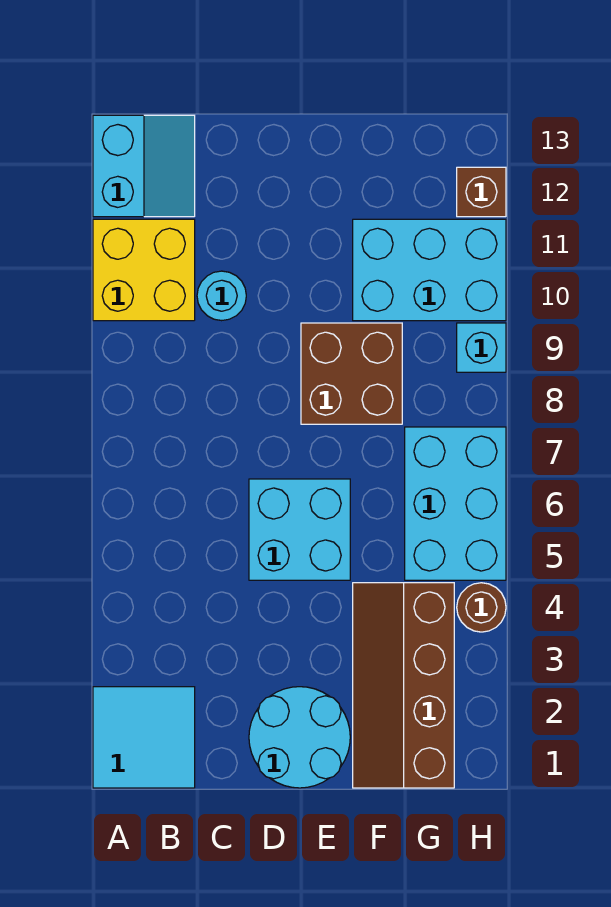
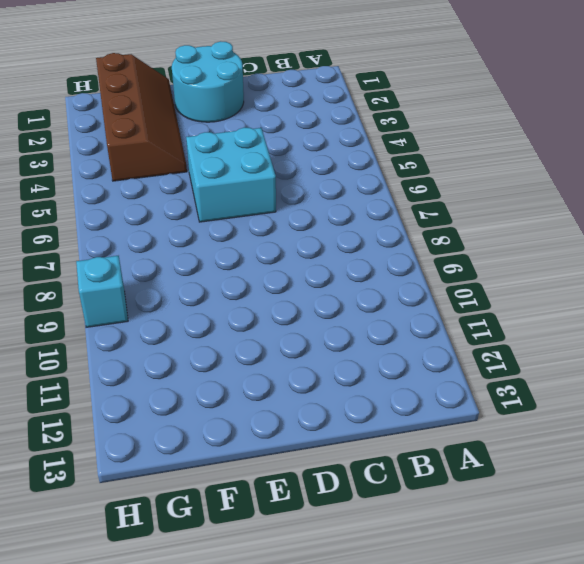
none -> cyan tile A1:B2 level 1
none -> yellow brick A10:B11 level 1
none -> cyan slope A12:B13 level 1 top A

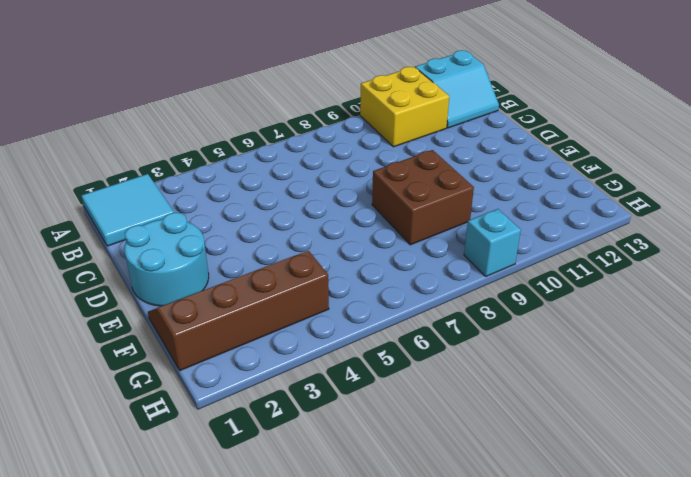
none -> cyan round brick C10 level 1
none -> cyan brick D5:E6 level 1
none -> cyan brick F10:H11 level 1

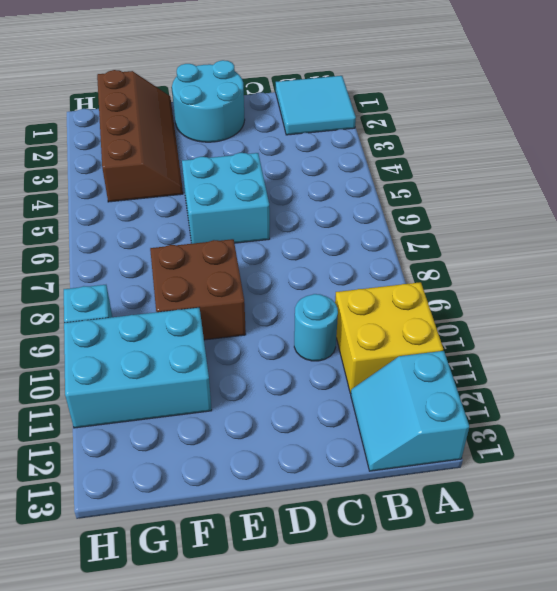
none -> cyan brick G5:H7 level 1
none -> brown round brick H4 level 1
none -> brown brick H12 level 1

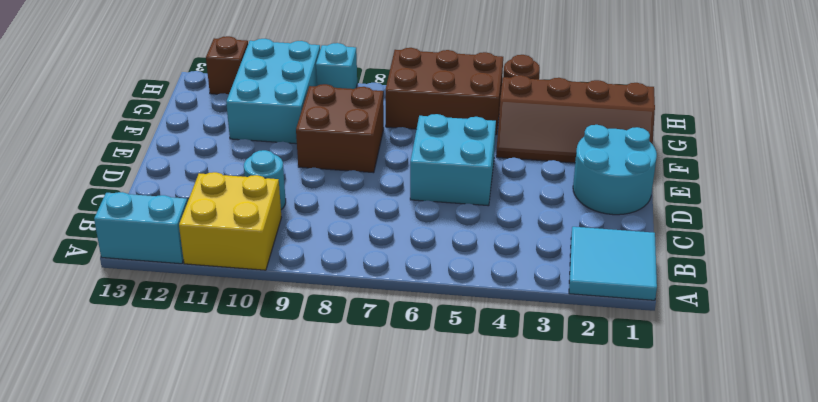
brown brick G5:H7 level 1 -> cyan brick G5:H7 level 1

